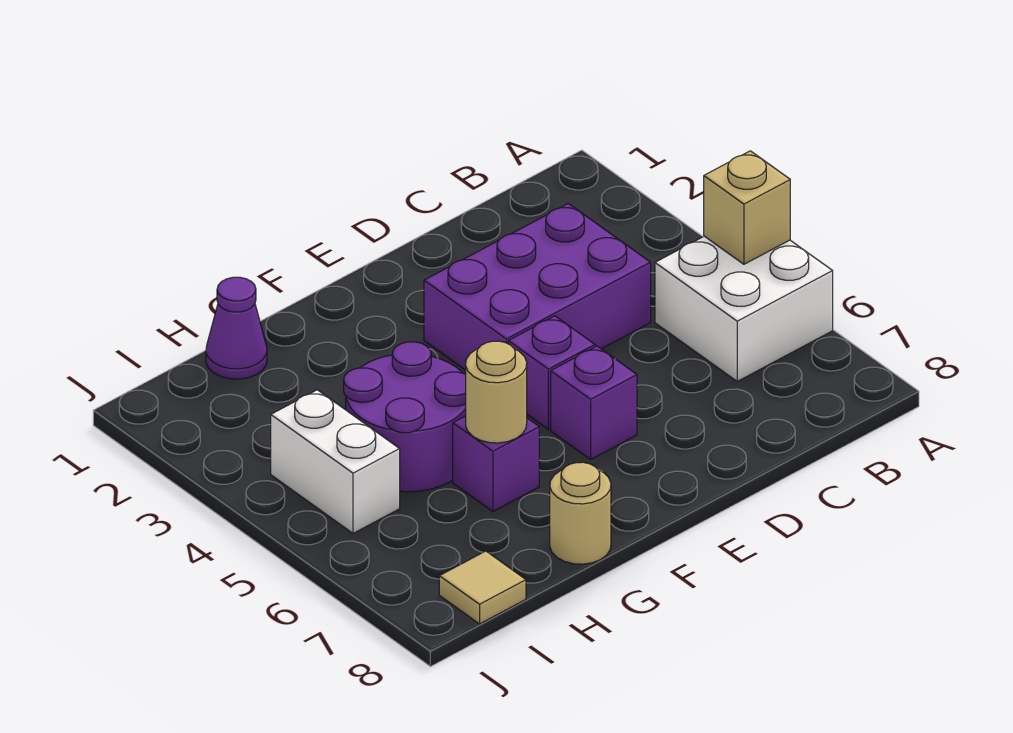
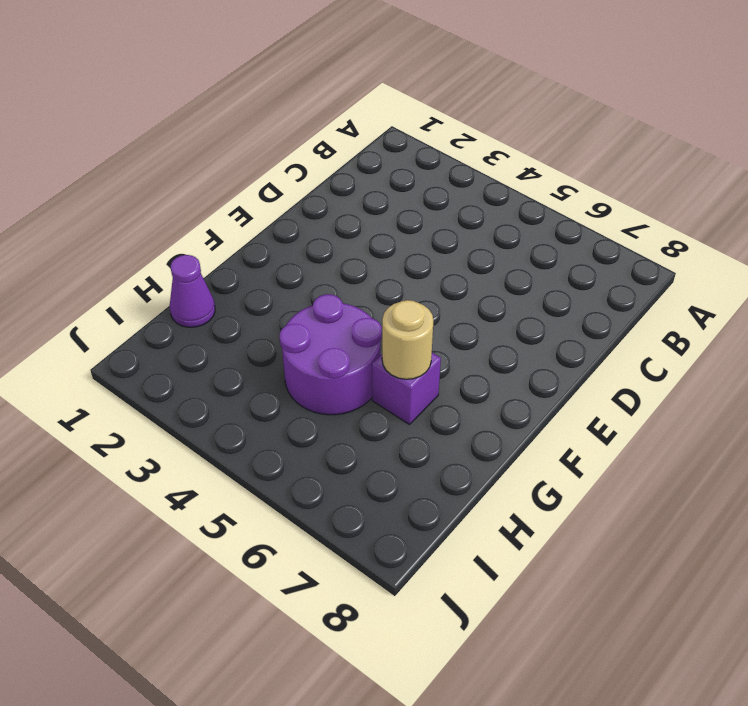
none -> white brick A5:B6 level 1
none -> purple brick C3:E4 level 1
none -> purple brick E5 level 1

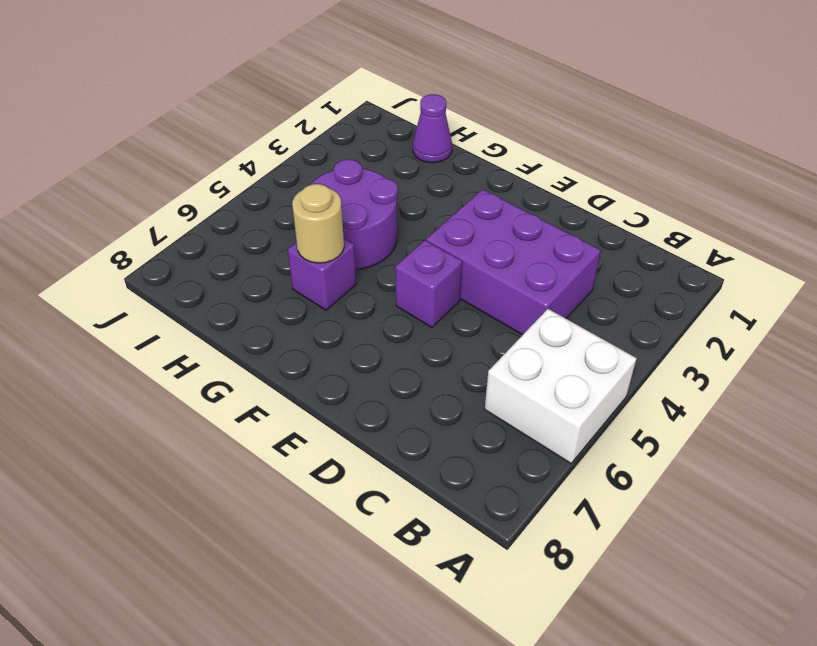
none -> purple brick E6 level 1
none -> tan round brick G8 level 1
none -> white brick I4:I5 level 1

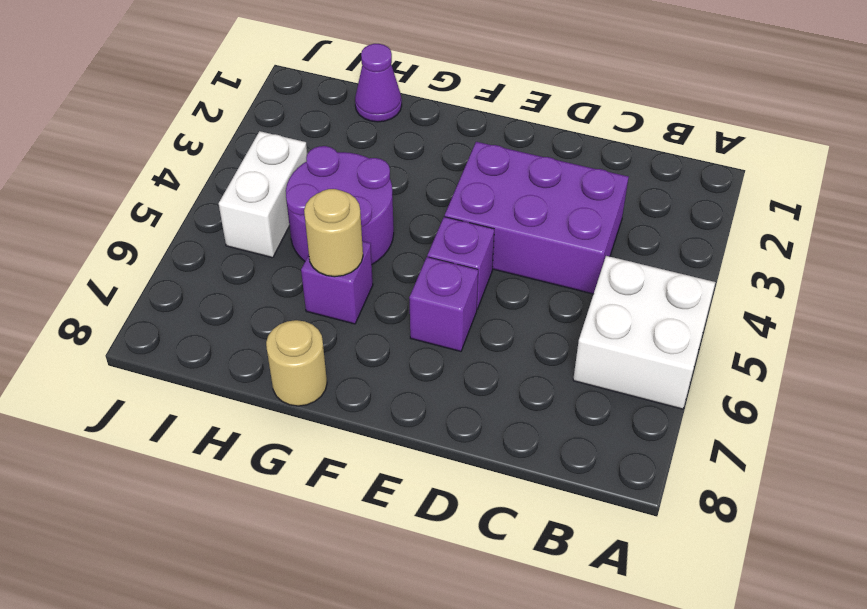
none -> tan tile I8 level 1
none -> tan brick A5 level 2

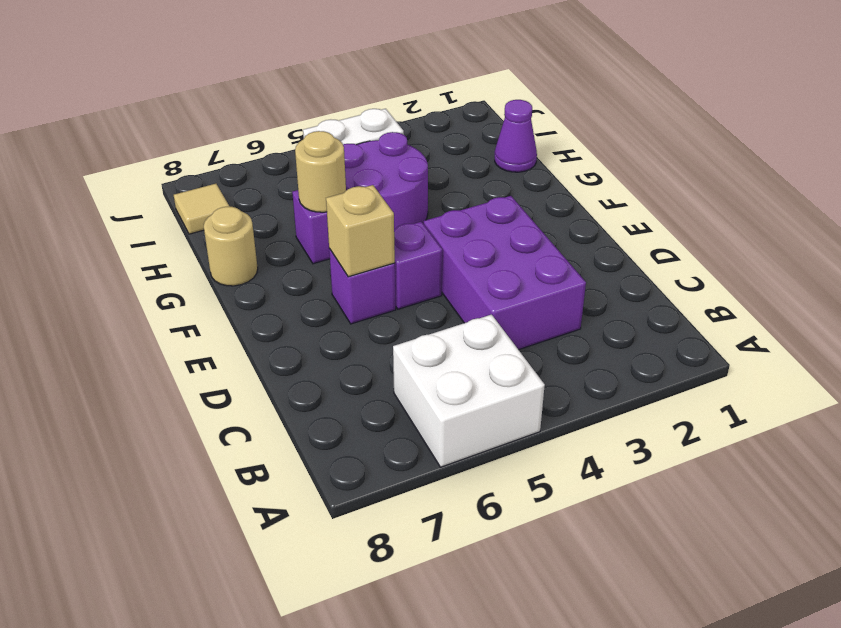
tan brick E6 level 2 -> tan brick A5 level 2

